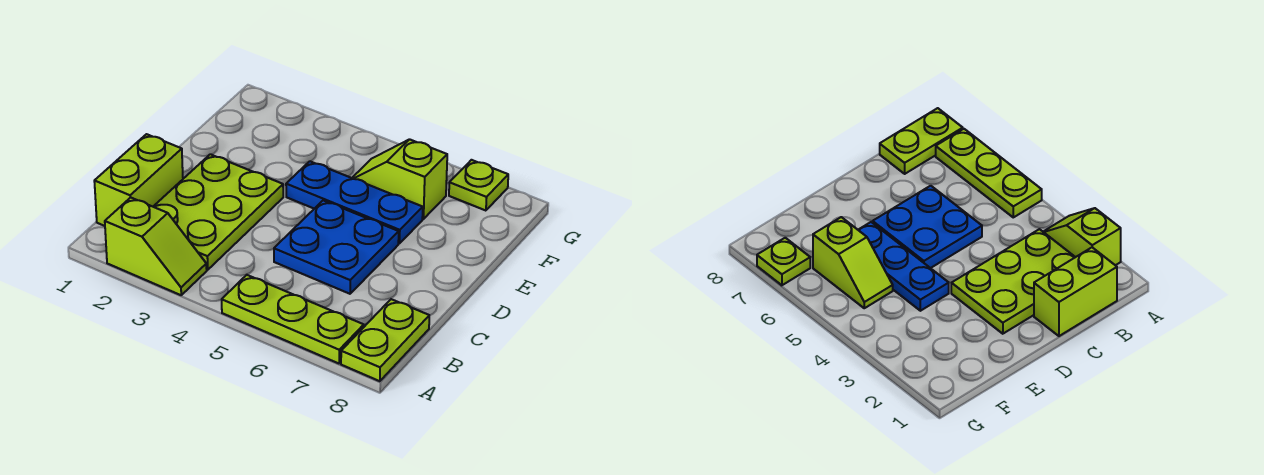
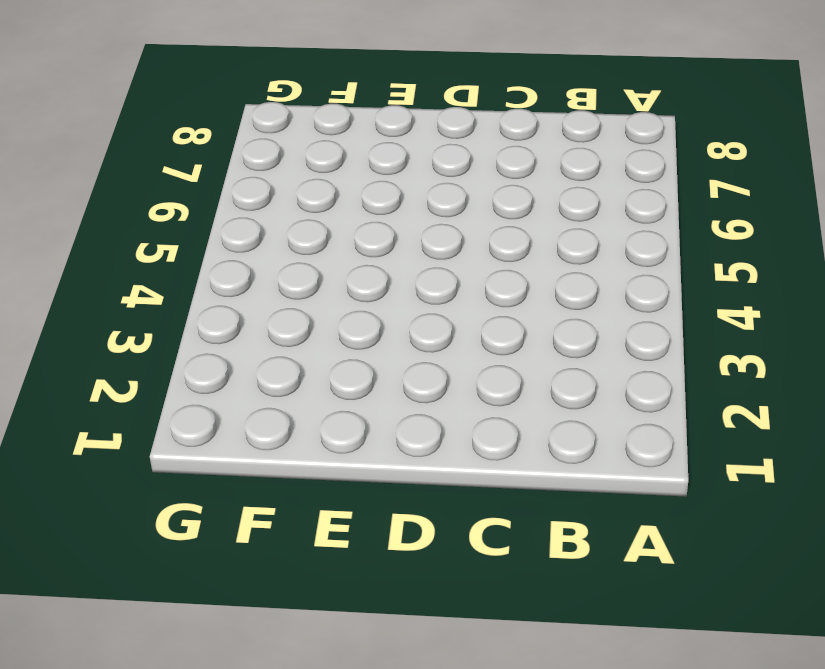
none -> lime slope A2:A3 level 1 top 2
none -> lime plate A5:A7 level 1

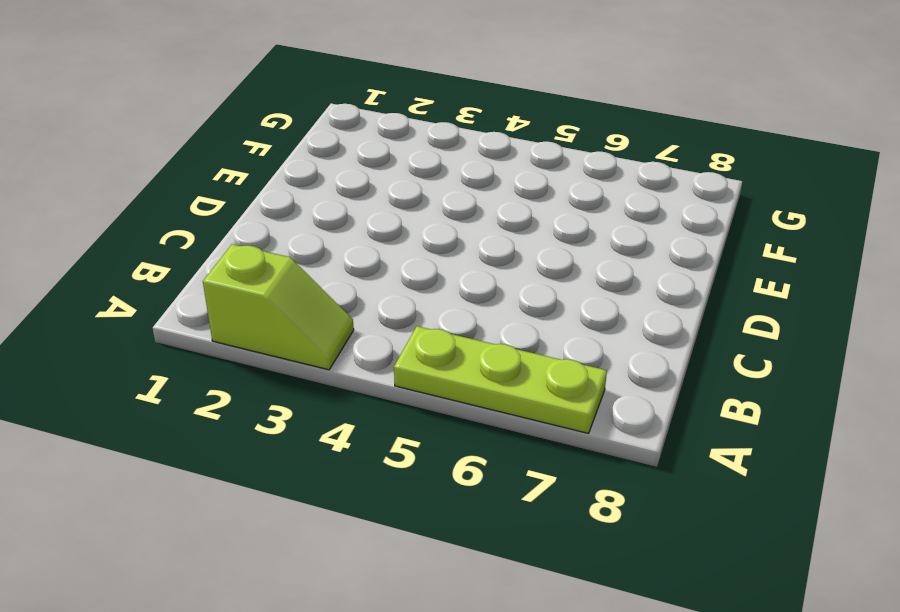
none -> lime plate A8:B8 level 1
none -> lime brick B1:C1 level 1

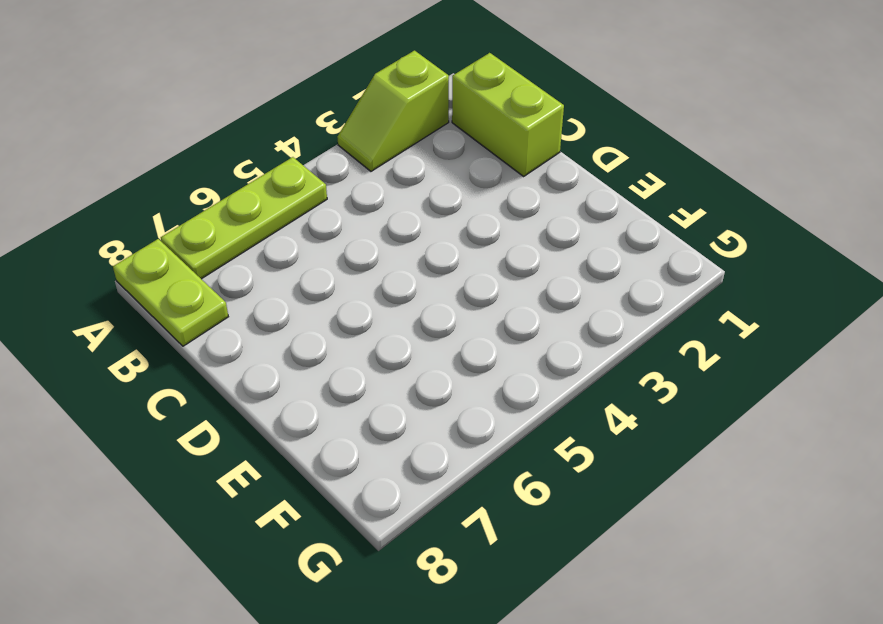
none -> lime plate B2:D3 level 1
none -> blue plate C5:D6 level 1

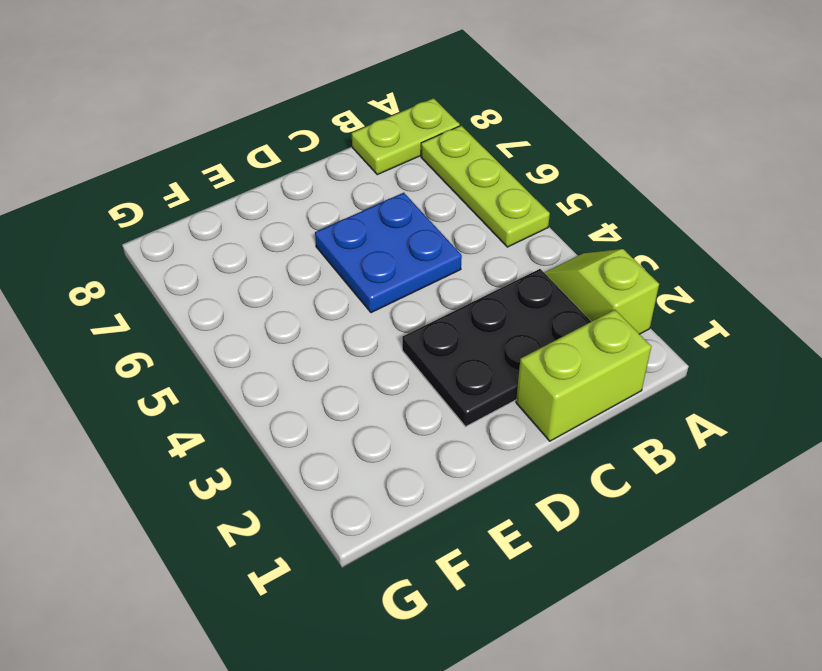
black plate B2:D3 level 1 -> lime plate B2:D3 level 1
none -> blue plate E4:E6 level 1
none -> lime slope F5:F6 level 1 top 6

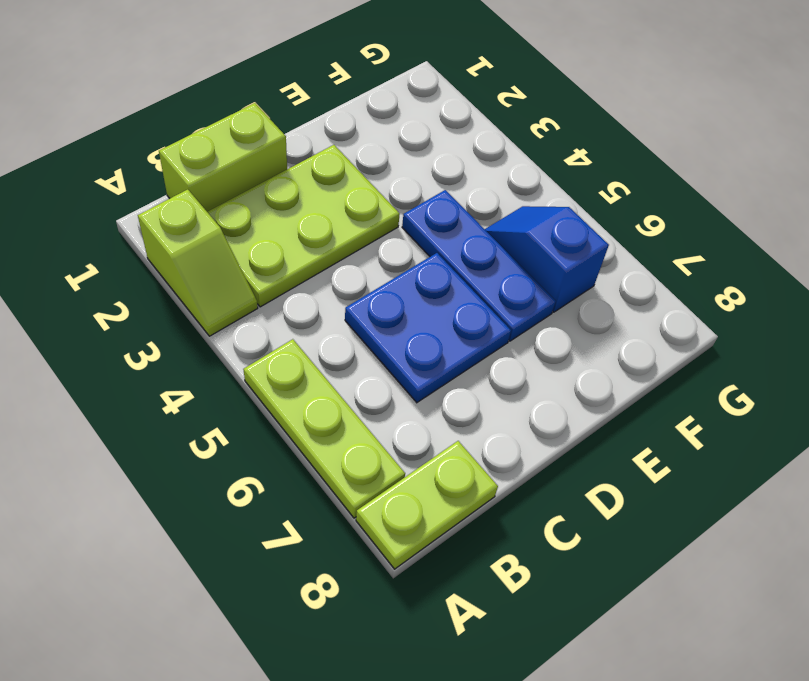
blue slope F5:F6 level 1 top 6 -> lime slope F5:F6 level 1 top 6
none -> lime plate G7 level 1

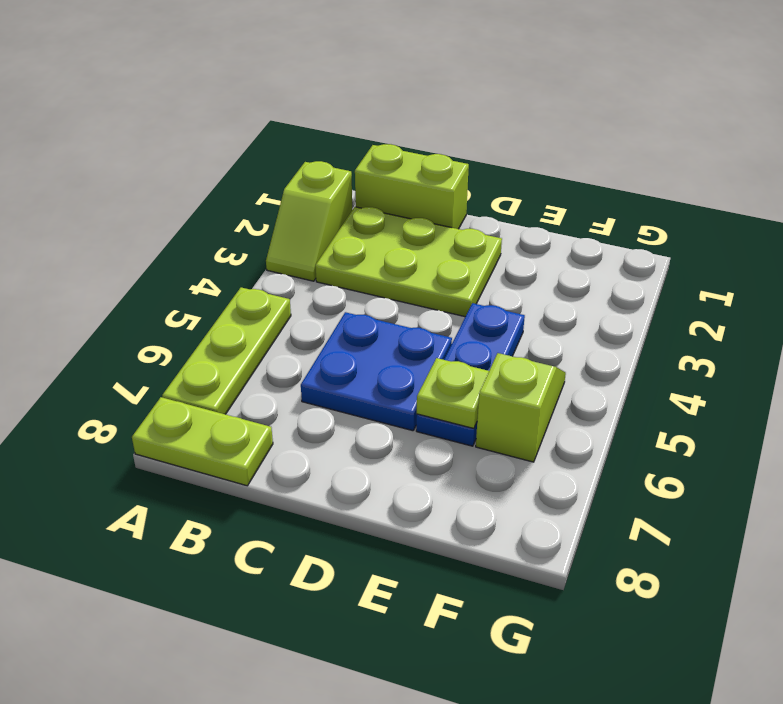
lime plate E6 level 2 -> lime plate G7 level 1

